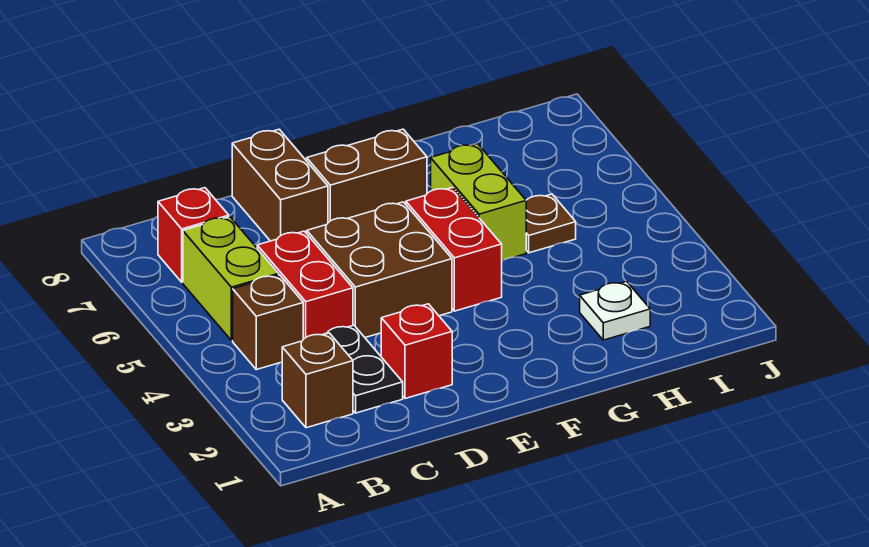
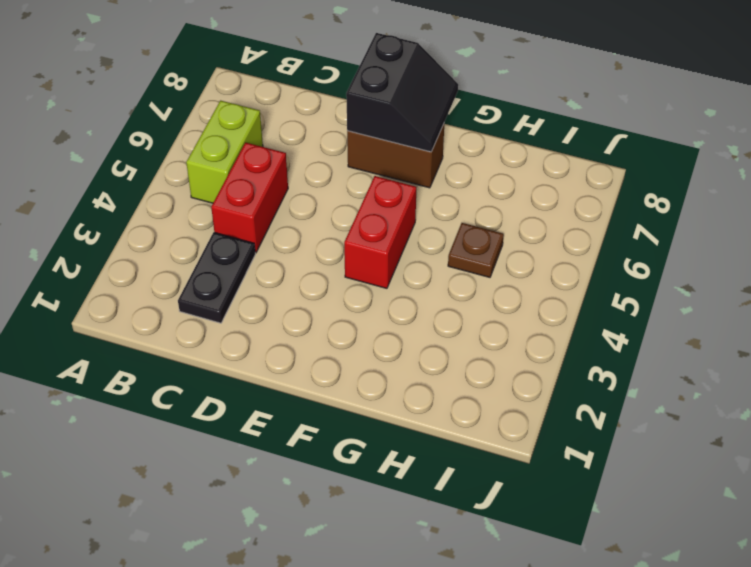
black slope E7:F8 level 2 top E -> none
none -> brown brick B2 level 1
none -> brown brick B4 level 1
none -> red brick B7 level 1

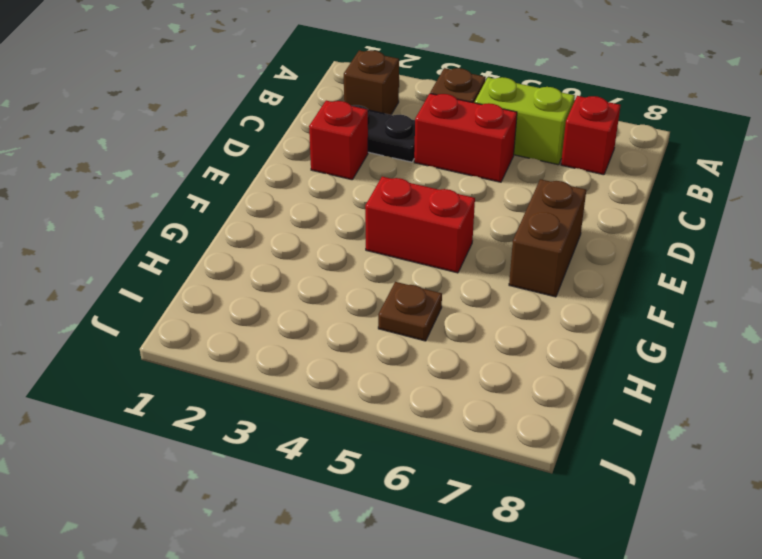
none -> brown brick D4:E5 level 1
none -> brown brick D7:D8 level 1
none -> lime brick G5:G6 level 1

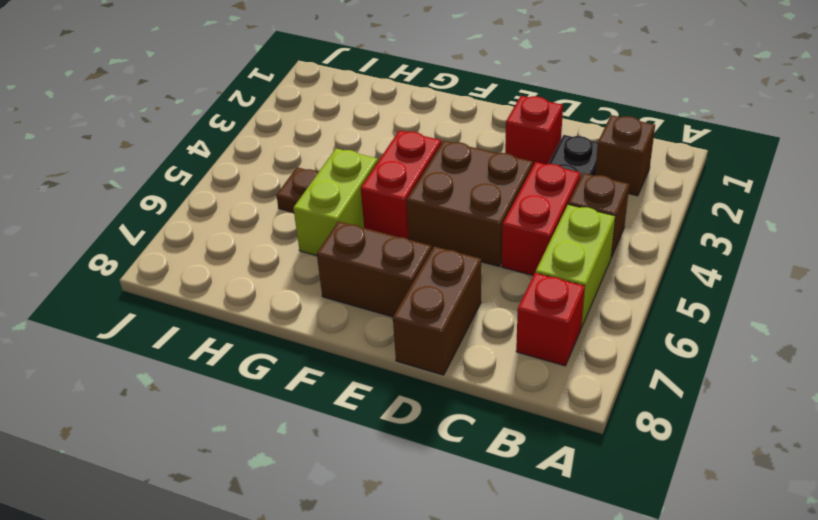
none -> white plate H2 level 1

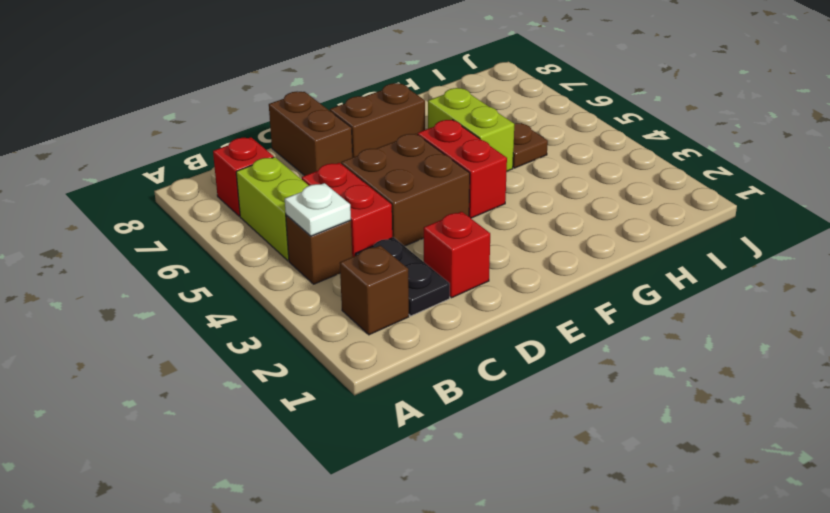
white plate B4 level 2 -> white plate H2 level 1

